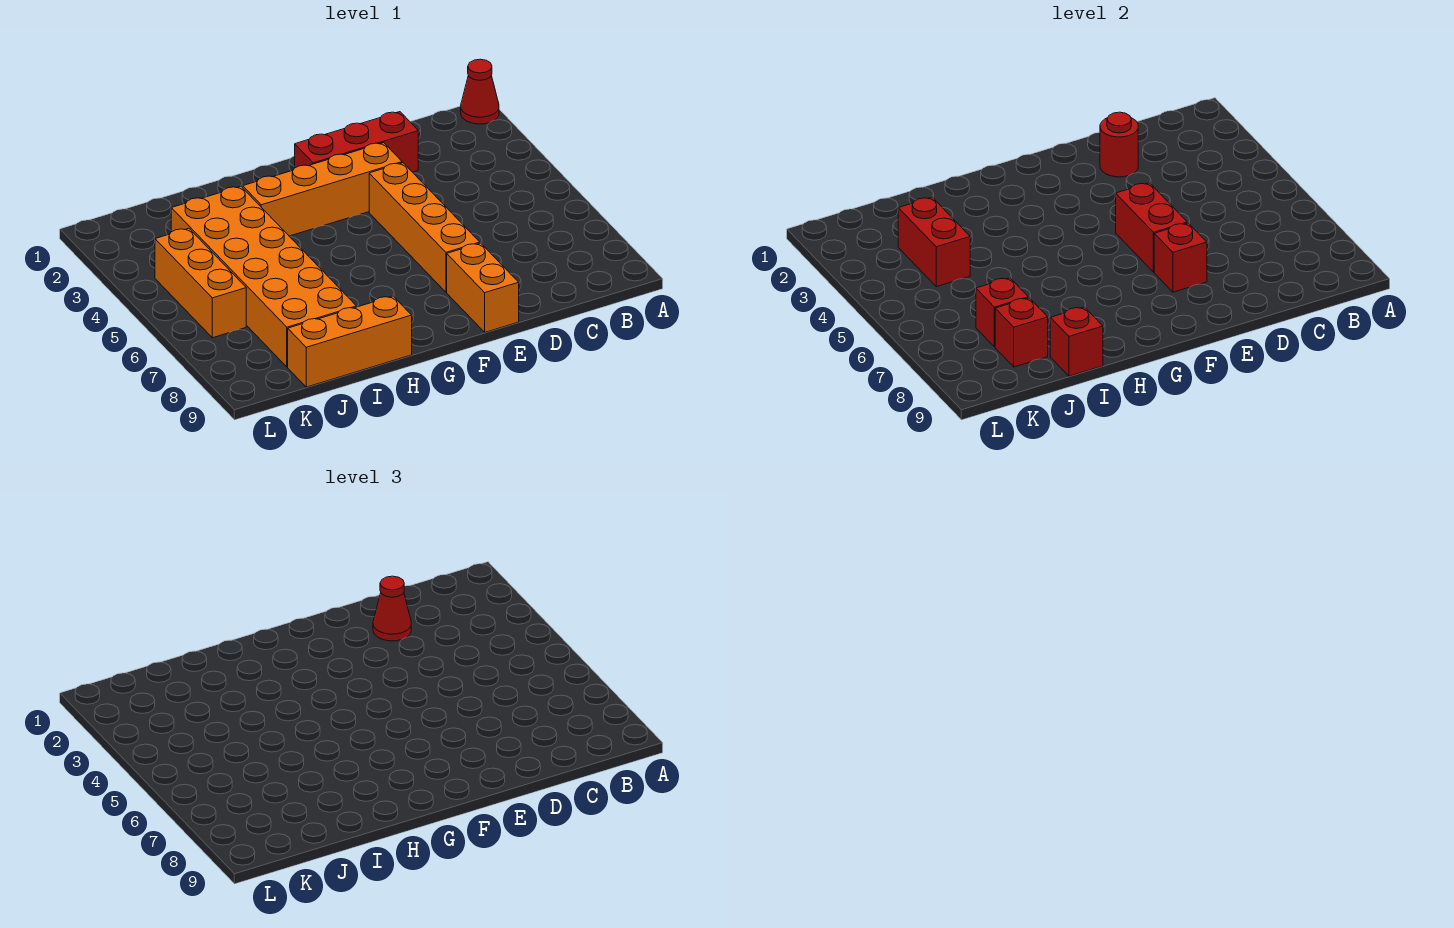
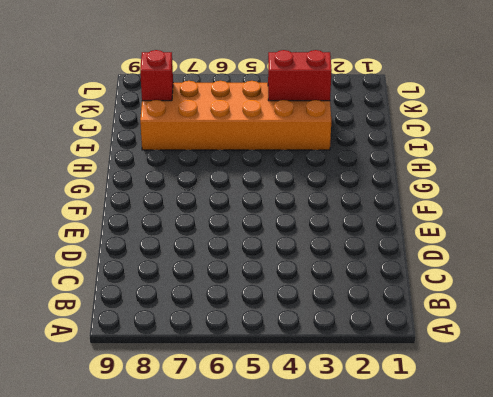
none -> red cone A1 level 1
none -> red brick D2:F2 level 1
none -> orange brick E3:H3 level 1

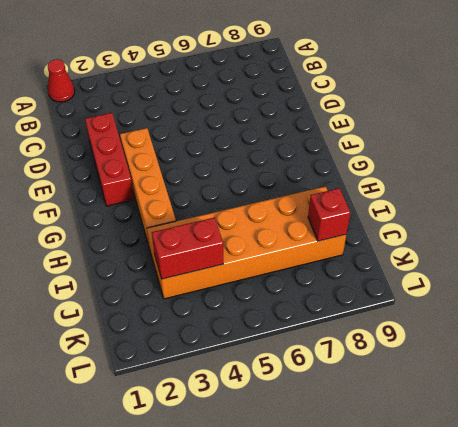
none -> orange brick E4:E7 level 1
none -> orange brick E8:E9 level 1
none -> orange brick H9:J9 level 1

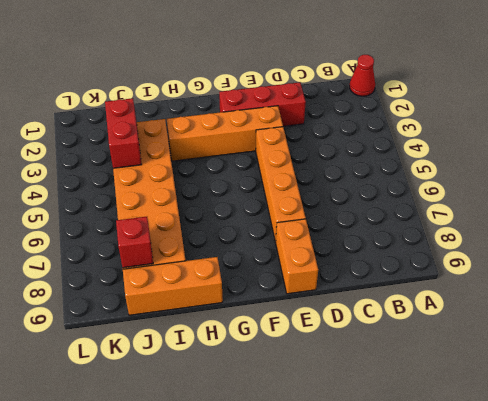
none -> orange brick K4:K6 level 1
none -> red round brick D2 level 2
none -> red brick E5:E6 level 2

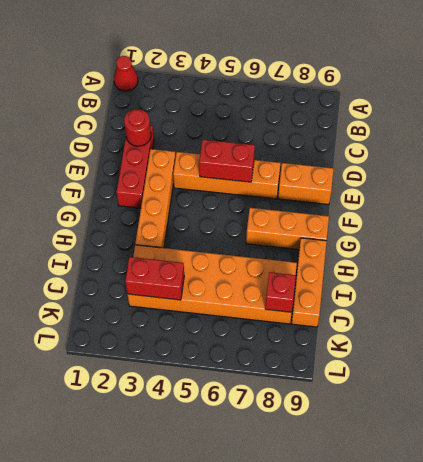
orange brick G7:G9 level 1 -> orange brick K4:K6 level 1
none -> red brick E7 level 2
none -> red brick I9 level 2
none -> red brick J7 level 2

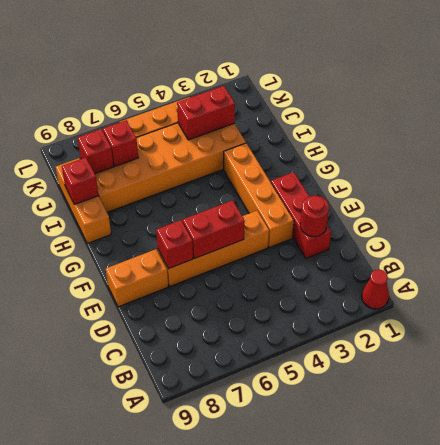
none -> red cone D2 level 3

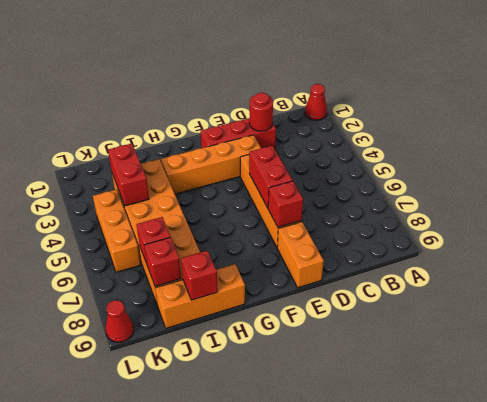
red cone L9 level 1 -> red cone D2 level 3

